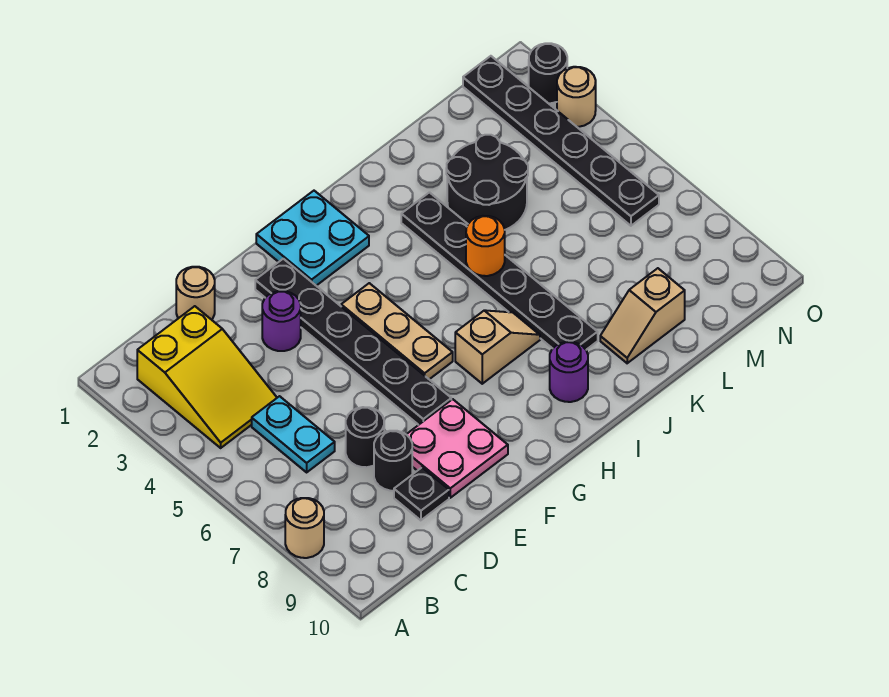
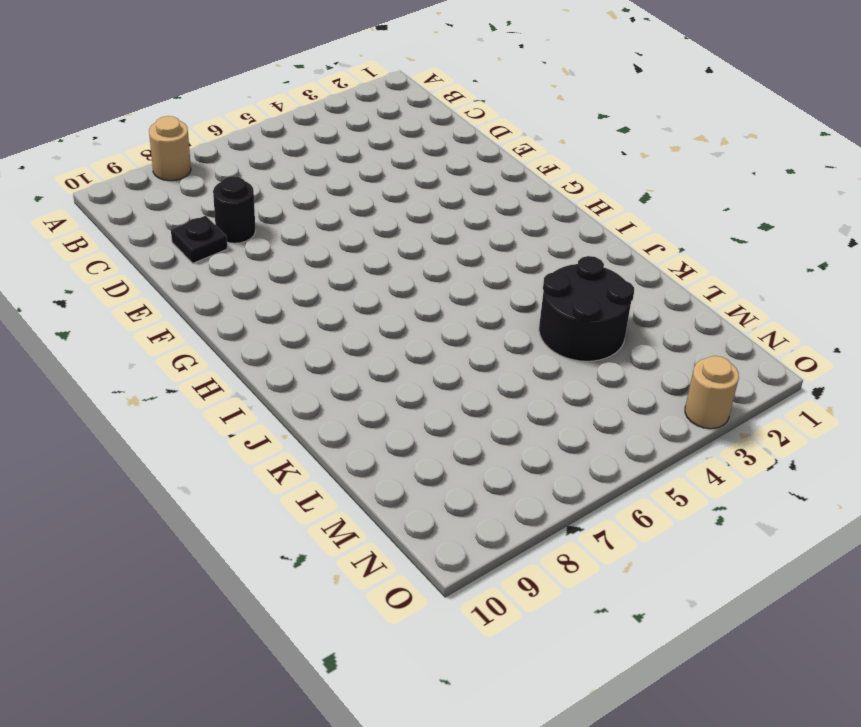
none -> yellow slope B2:C4 level 1 top 2
none -> cyan plate C5:C6 level 1
none -> tan round brick D1 level 1

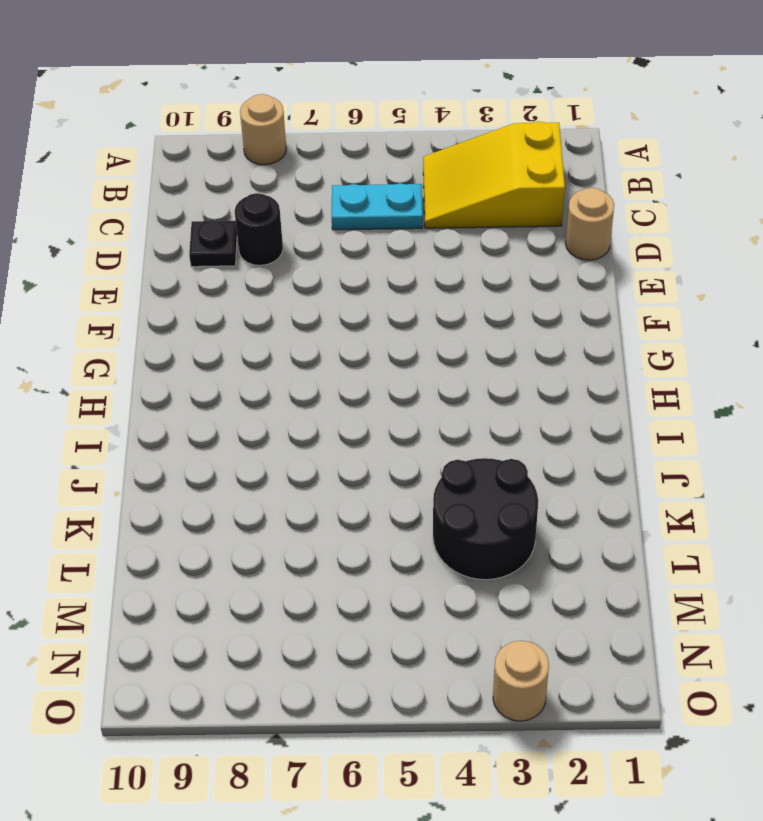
none -> black round brick D7 level 1
none -> purple round brick E3 level 1
none -> pink plate E8:F9 level 1

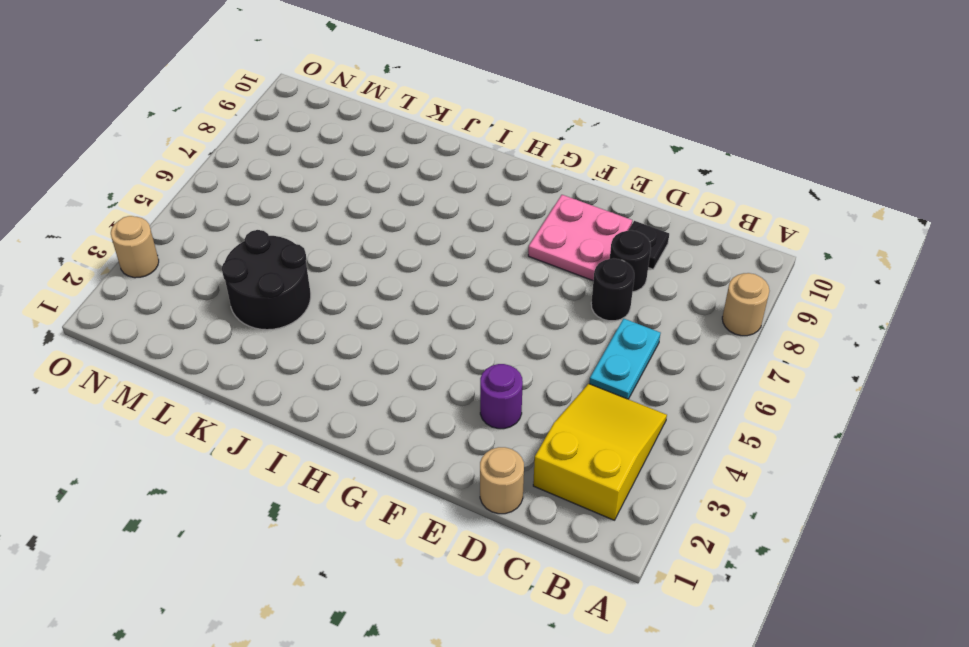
none -> black plate F2:F7 level 1
none -> cyan plate G1:H2 level 1
none -> tan plate G4:G6 level 1

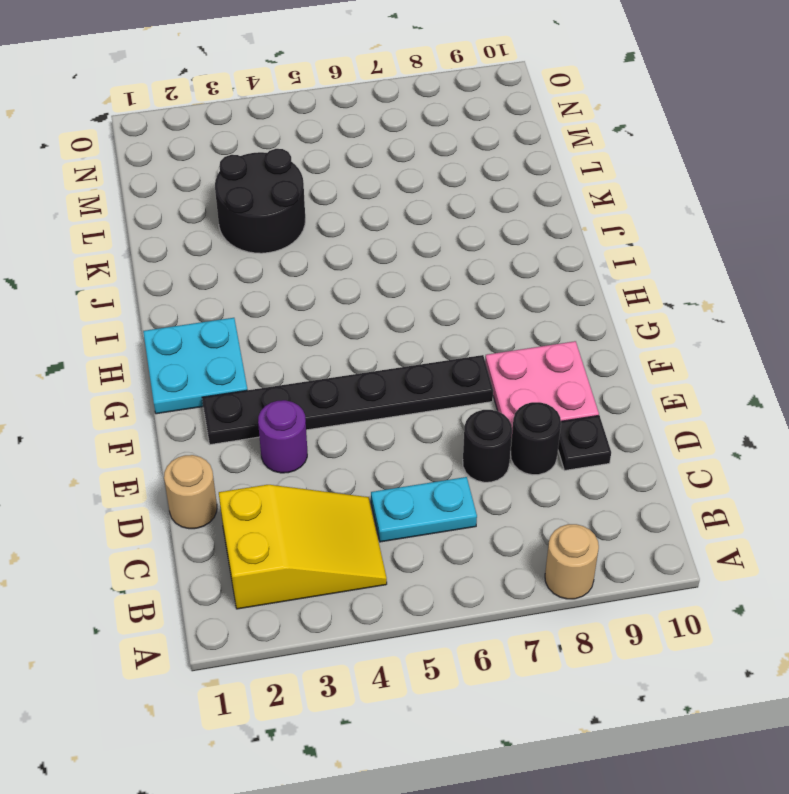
none -> tan plate G4:G6 level 1
none -> tan slope H7:I7 level 1 top H
none -> purple round brick I9 level 1

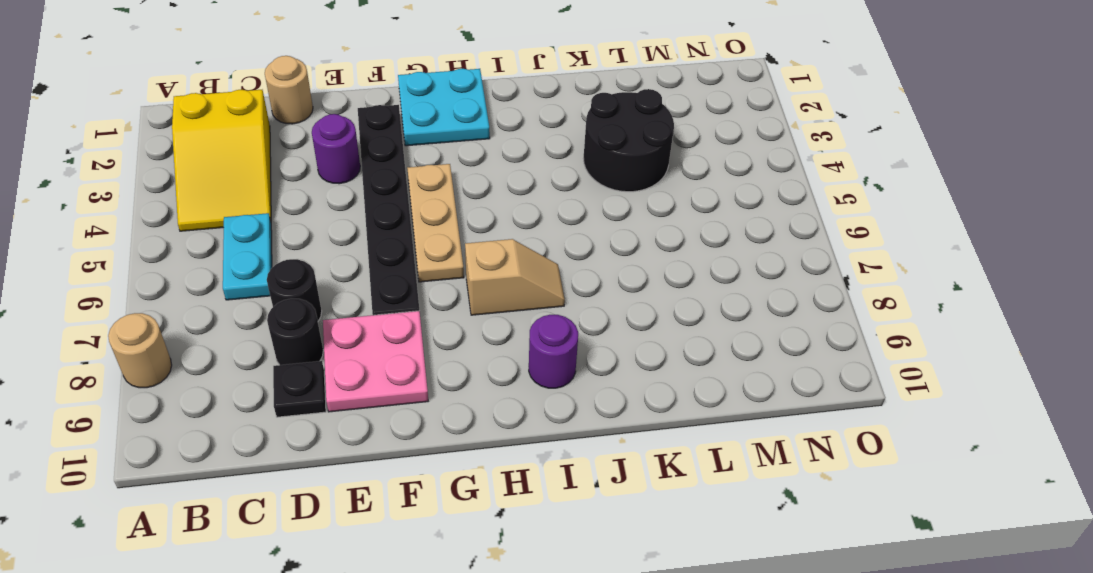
none -> black plate J3:J8 level 1
none -> tan slope K9:L9 level 1 top L
none -> black plate N1:N6 level 1

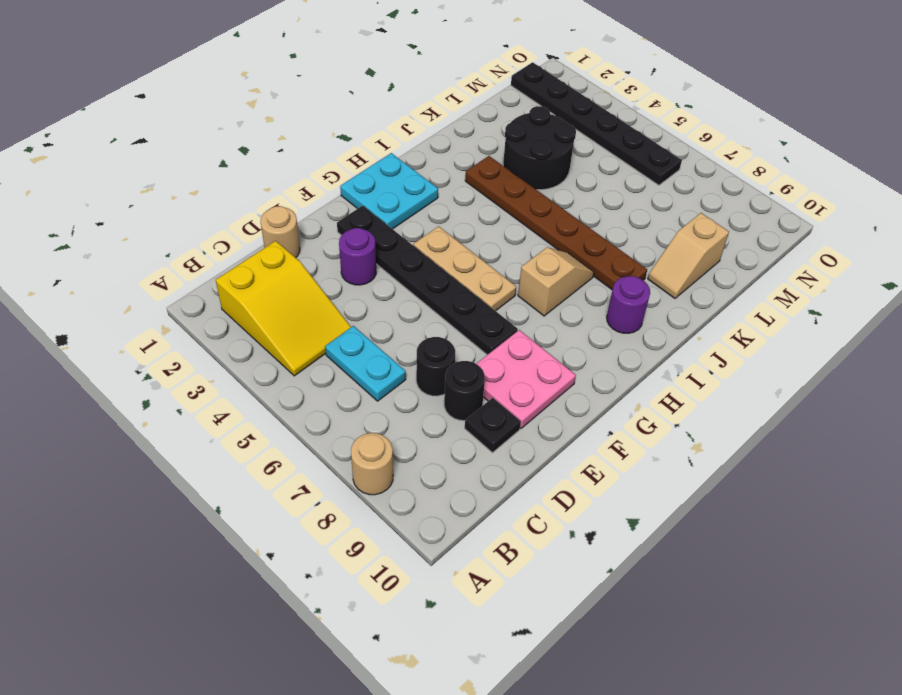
brown plate J3:J8 level 1 -> black plate J3:J8 level 1
none -> black round brick O2 level 1
none -> tan round brick O3 level 1
none -> orange round brick J5 level 2

